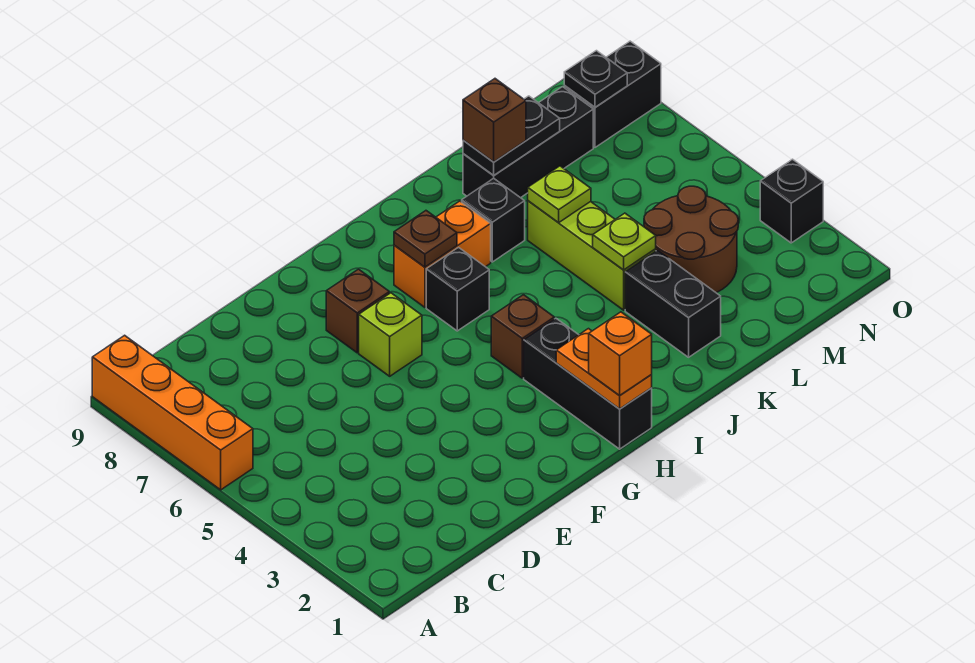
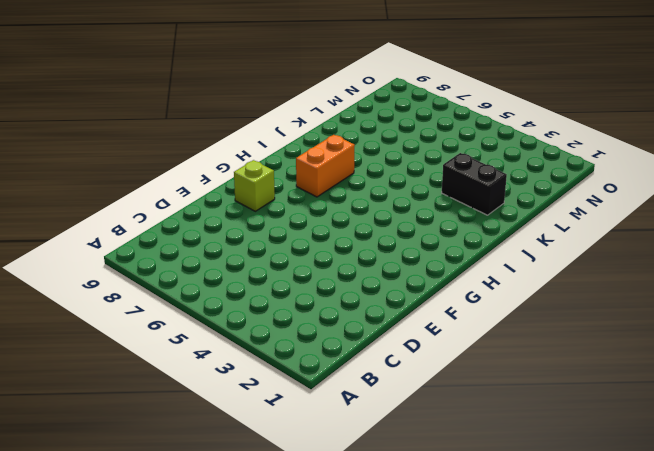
lime brick F8 level 1 -> lime brick F6 level 1
none -> orange brick A6:A9 level 1
none -> brown brick F7 level 1
none -> black brick H1:H3 level 1

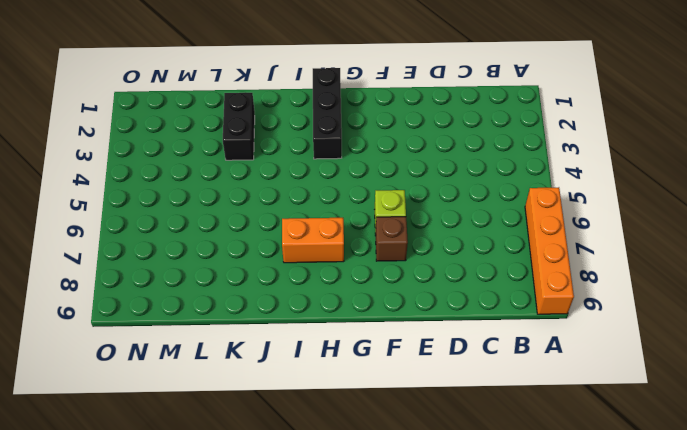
none -> brown brick H4 level 1
none -> black brick H6 level 1
none -> black brick J7 level 1

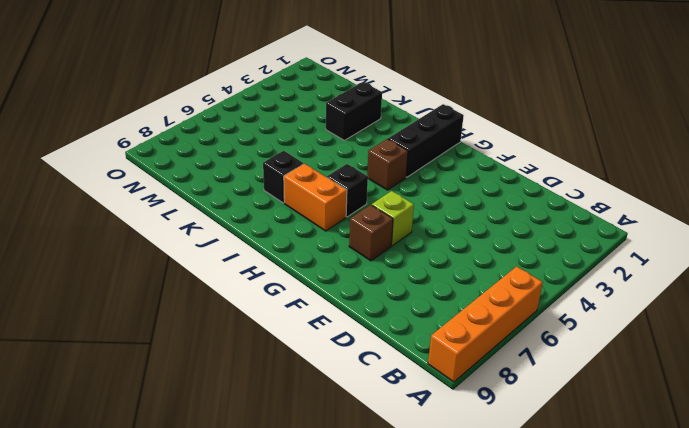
none -> lime brick K4:K6 level 1
none -> black brick K8:M8 level 1
none -> brown round brick L3:M4 level 1

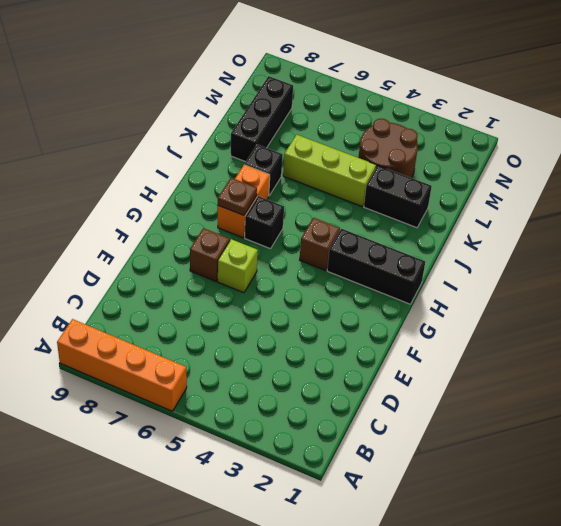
none -> black brick N8:O8 level 1
none -> black brick O3 level 1
none -> orange plate H1:H2 level 2

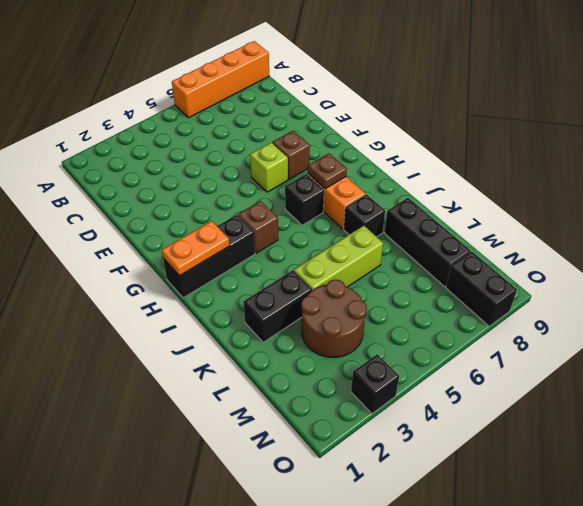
none -> lime plate K4 level 2
none -> lime plate K6 level 2
none -> black plate K8:L8 level 2

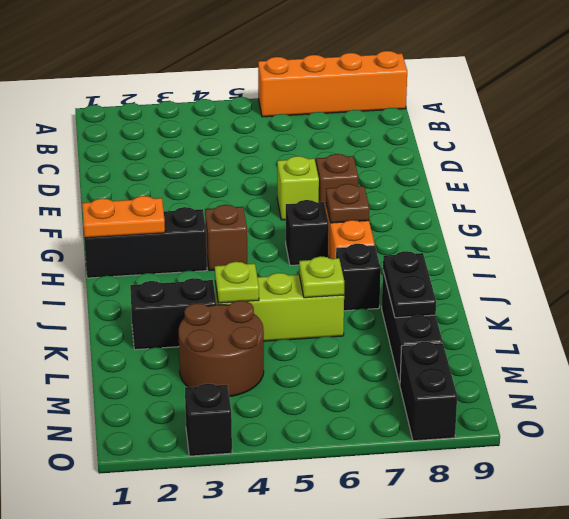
none -> black plate N8 level 2
none -> orange brick H1 level 3
none -> brown brick K8 level 3

